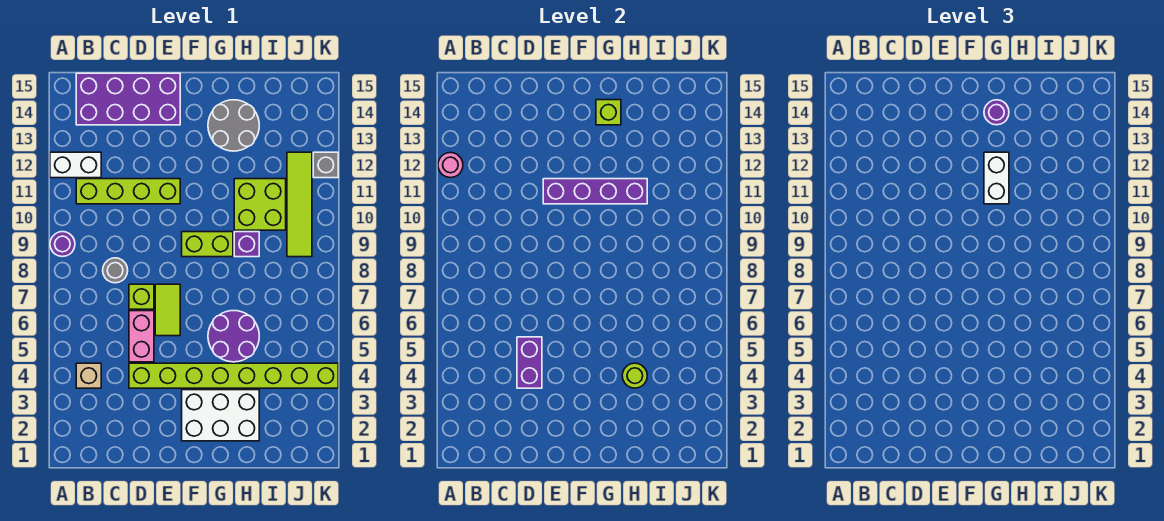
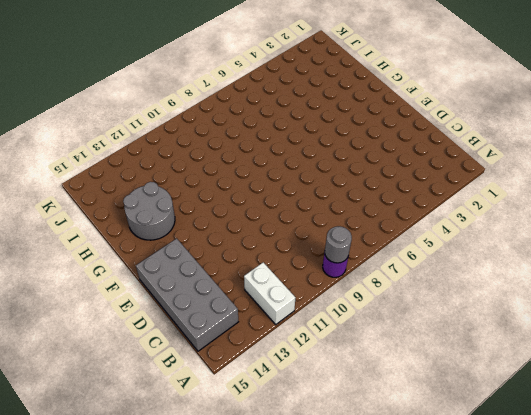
grey round brick A9 level 2 -> grey round brick C8 level 1
grey brick B14:E15 level 1 -> purple brick B14:E15 level 1
none -> tan brick B4 level 1
none -> lime brick B11:E11 level 1
none -> lime brick D4:K4 level 1

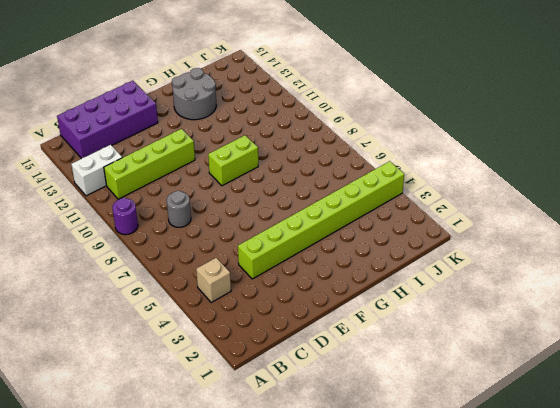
none -> pink brick D5:D6 level 1
none -> lime brick D7 level 1
none -> lime tile E6:E7 level 1

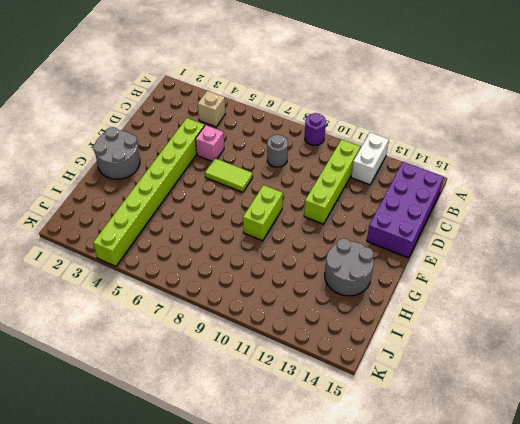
pink brick D5 level 1 -> pink brick D5:D6 level 1
grey round brick F1:G2 level 1 -> white brick F2:H3 level 1
none -> lime brick D7 level 1
none -> purple round brick G5:H6 level 1
none -> purple brick H9 level 1

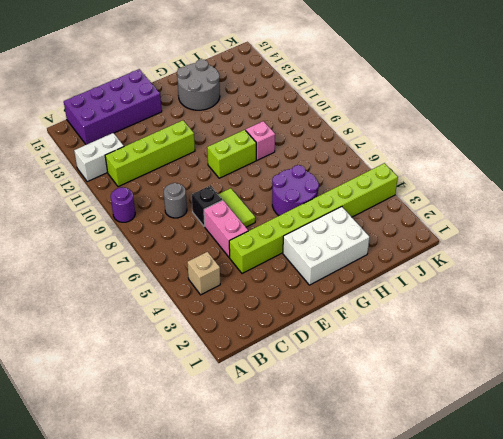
black brick D7 level 1 -> lime brick D7 level 1
pink brick H9 level 1 -> purple brick H9 level 1
none -> lime brick H10:I11 level 1
none -> lime tile J9:J12 level 1
none -> grey brick K12 level 1

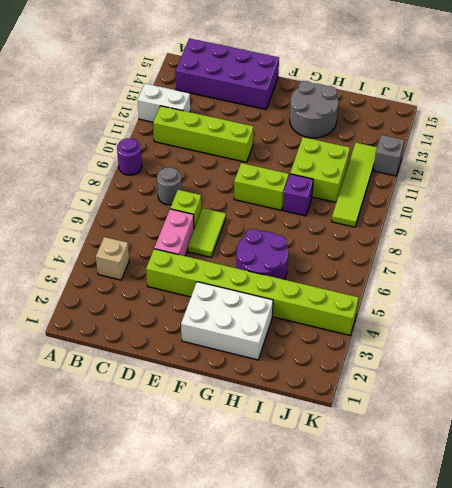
none -> pink round brick A12 level 2
none -> purple brick D4:D5 level 2
none -> purple brick E11:H11 level 2

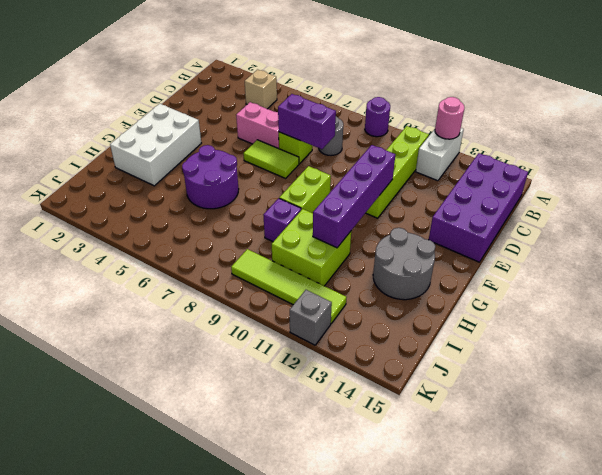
purple brick D7:D8 level 2 -> purple brick D4:D5 level 2
none -> lime brick D4:K4 level 1
none -> lime brick G14 level 2
none -> lime round brick H4 level 2

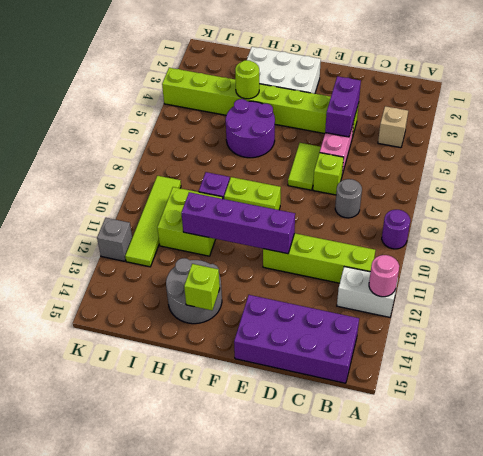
none -> white brick G11:G12 level 3
none -> purple round brick G14 level 3

